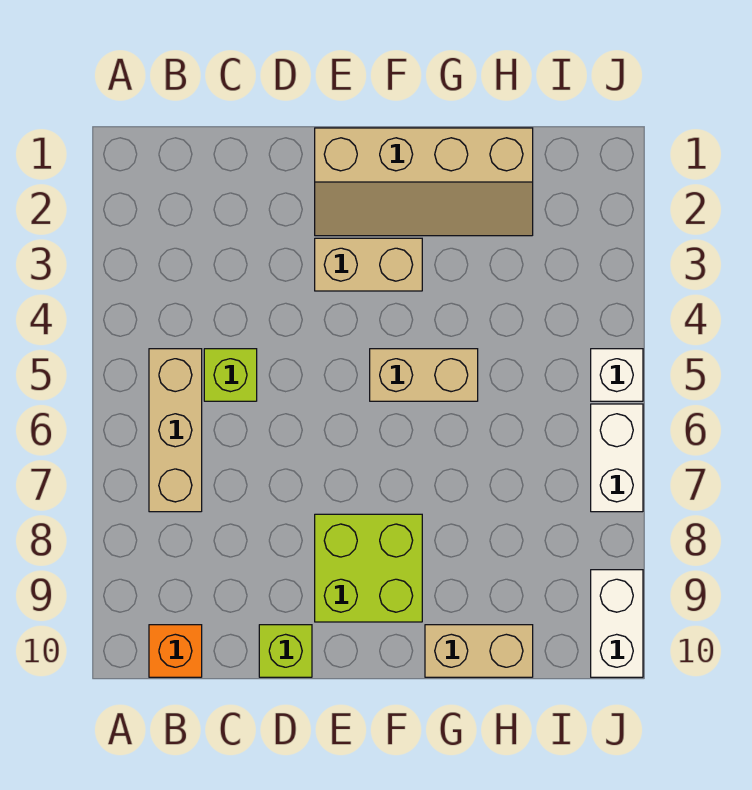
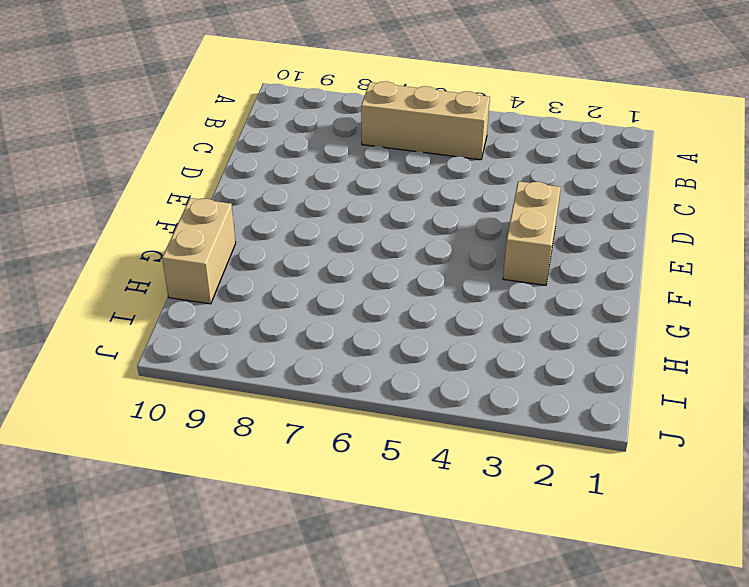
none -> orange brick B10 level 1
none -> lime brick C5 level 1
none -> lime brick D10 level 1

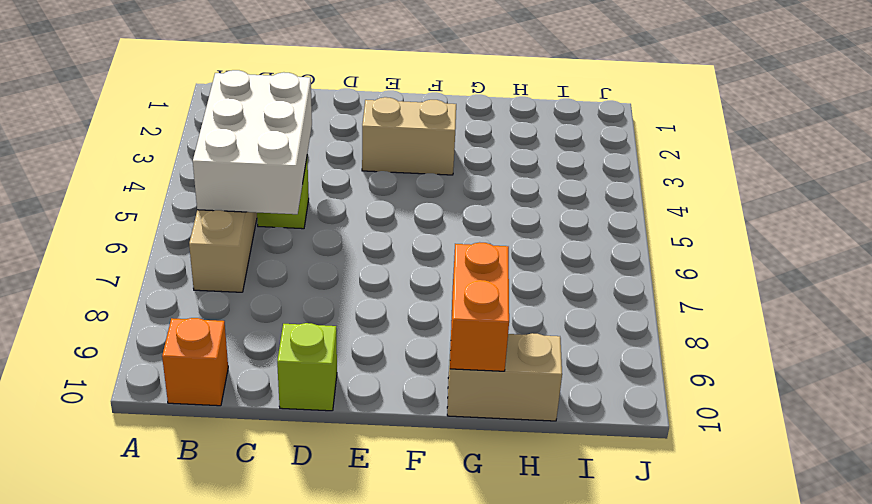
white brick B4:C6 level 2 -> none
orange brick G9:G10 level 2 -> none
none -> tan slope E1:H2 level 1 top 1
none -> lime brick E8:F9 level 1
none -> tan brick F5:G5 level 1

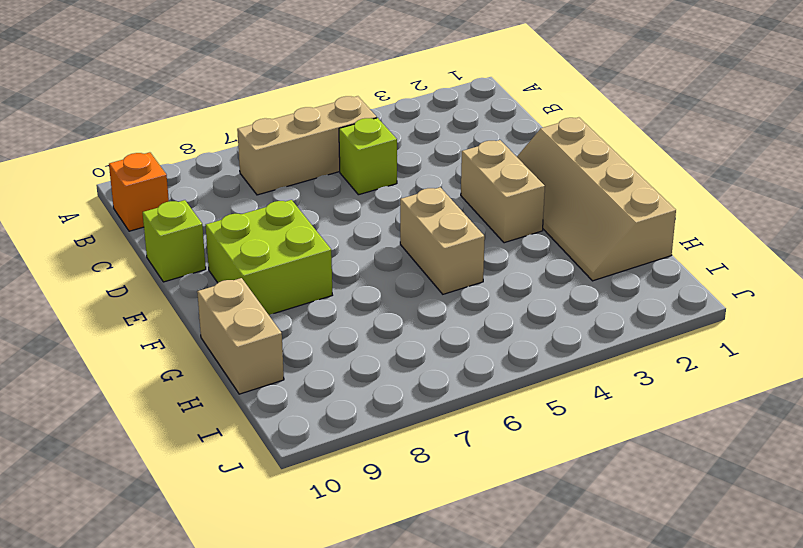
none -> white brick J5 level 1
none -> white brick J6:J7 level 1
none -> white brick J9:J10 level 1

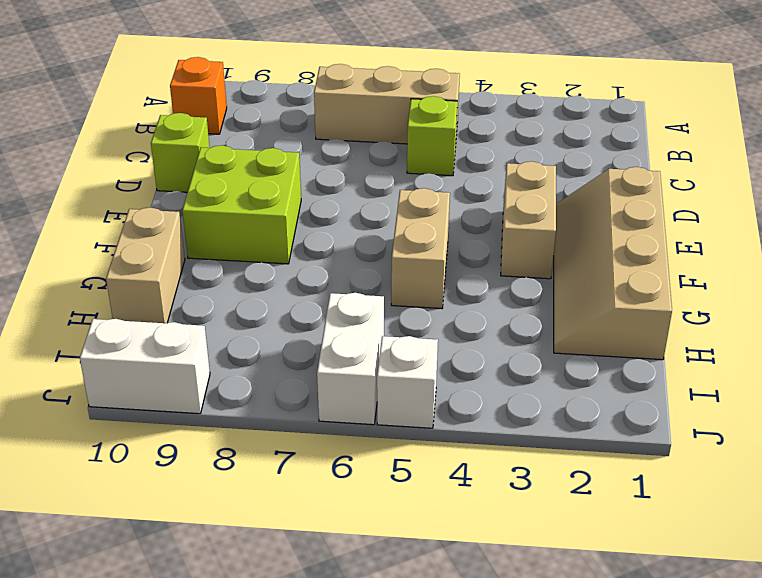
white brick I6:J6 level 1 -> white brick J6:J7 level 1

